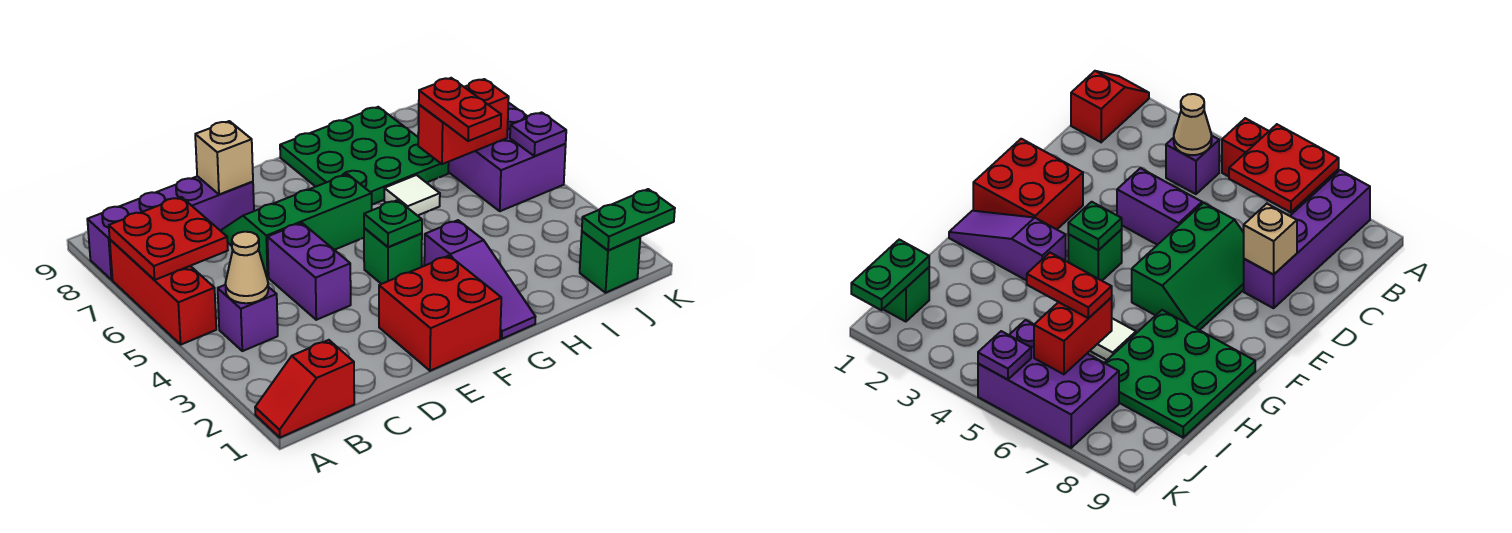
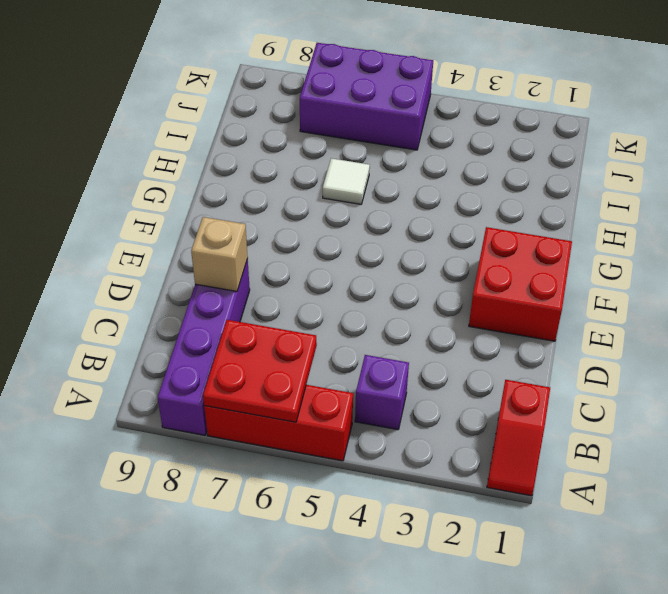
none -> purple brick D4:D5 level 1
none -> green slope D6:F7 level 1 top 6
none -> green brick F4 level 1

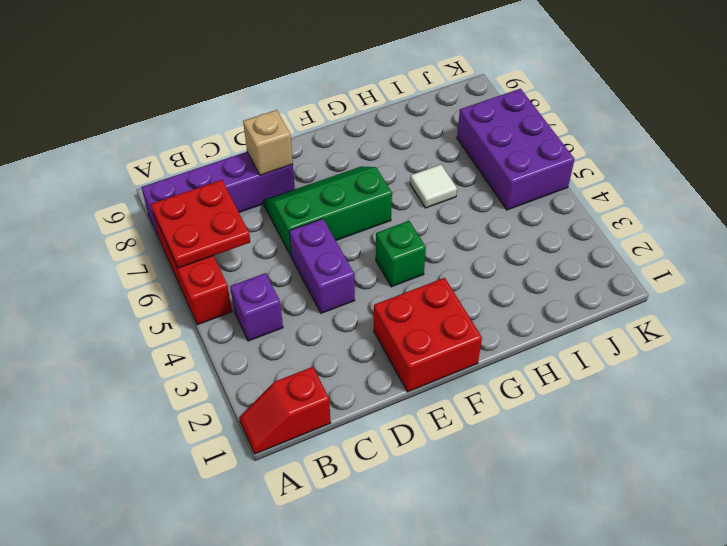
none -> purple slope G1:G3 level 1 top 3
none -> green plate G7:I9 level 1
none -> green brick J1 level 1

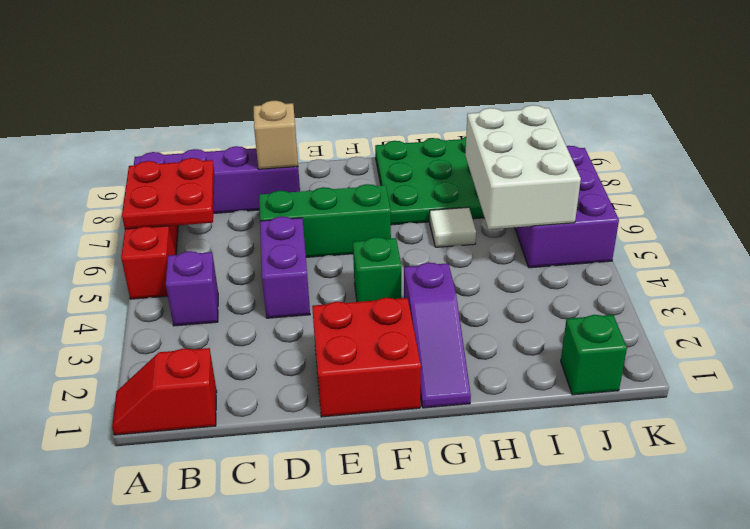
white brick I5:J7 level 2 -> red brick I6:J6 level 2
none -> tan cone B4 level 2
none -> green plate F4 level 2
none -> green plate J1:K1 level 2

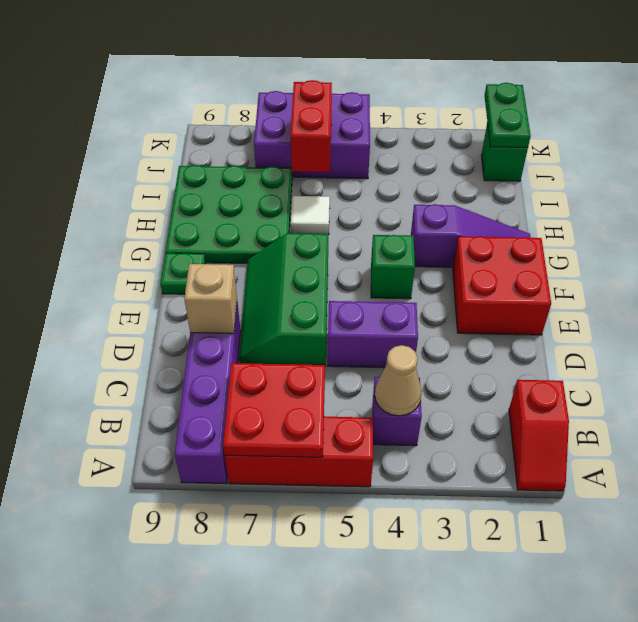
green plate F9 level 1 -> green plate F4 level 2
none -> purple plate K5 level 2
none -> red plate I5:I6 level 3

